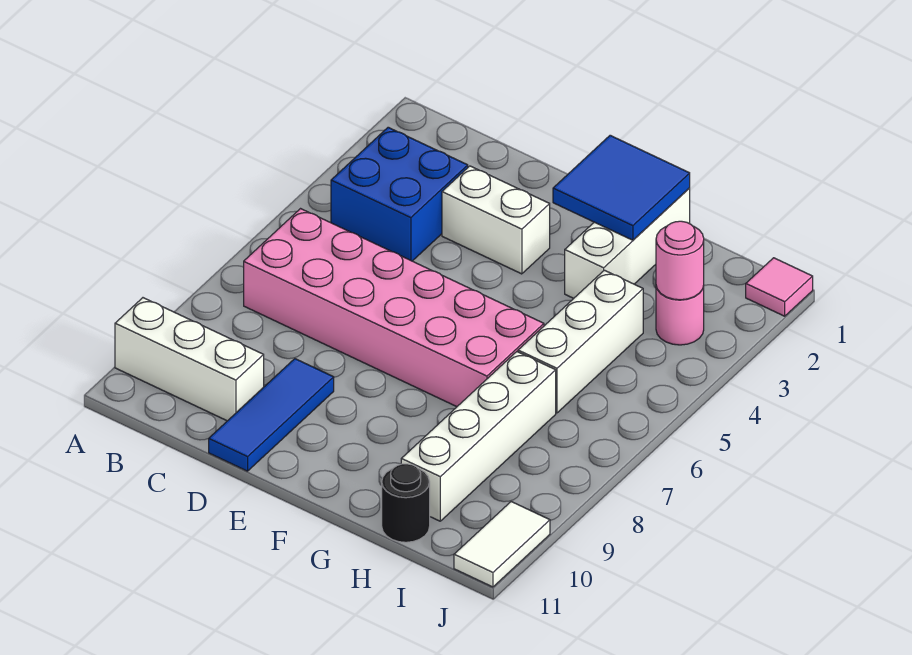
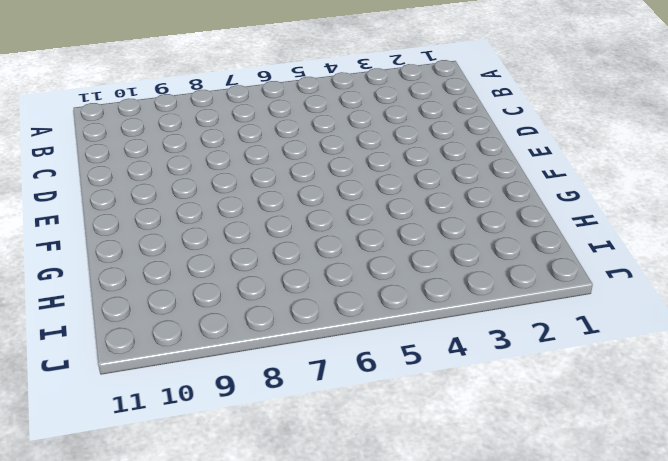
none -> white brick A10:C10 level 1
none -> blue brick B3:C4 level 1
none -> pink brick B6:G7 level 1

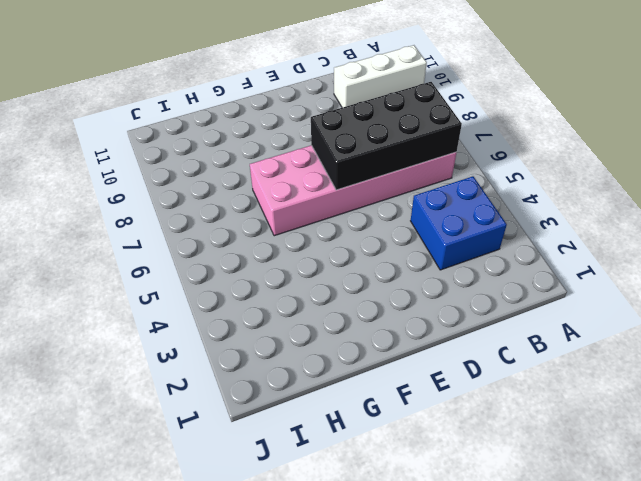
black brick B6:E7 level 2 -> none
none -> white brick D3:E3 level 1
none -> blue tile D9:D11 level 1
none -> white brick G1:G3 level 1

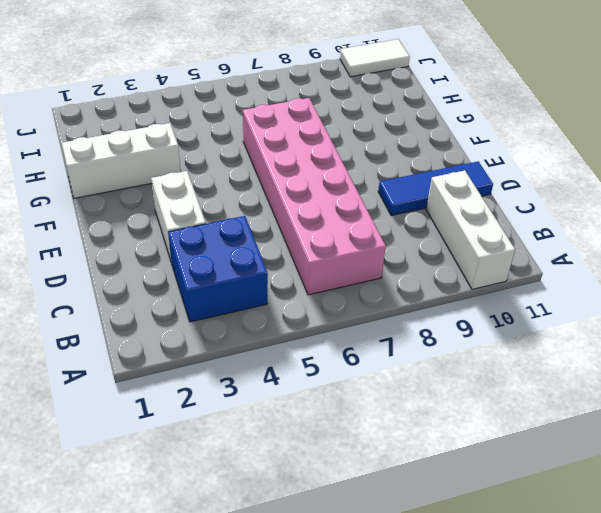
none -> white brick H4:H6 level 1
none -> white brick H7:H10 level 1
none -> black round brick H11 level 1

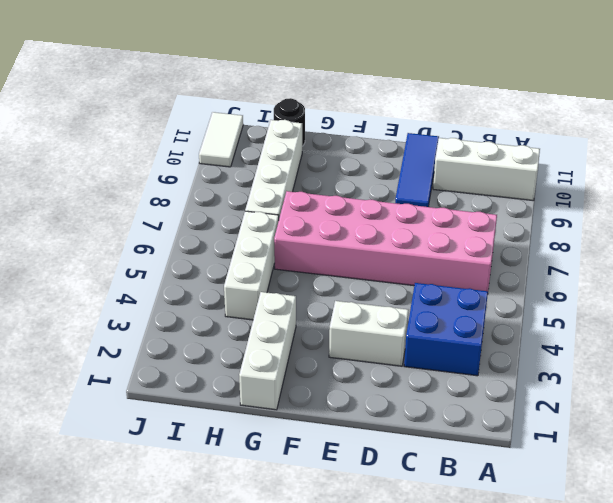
none -> pink round brick I3 level 1
none -> pink tile J1 level 1
none -> blue tile F1:G2 level 2

